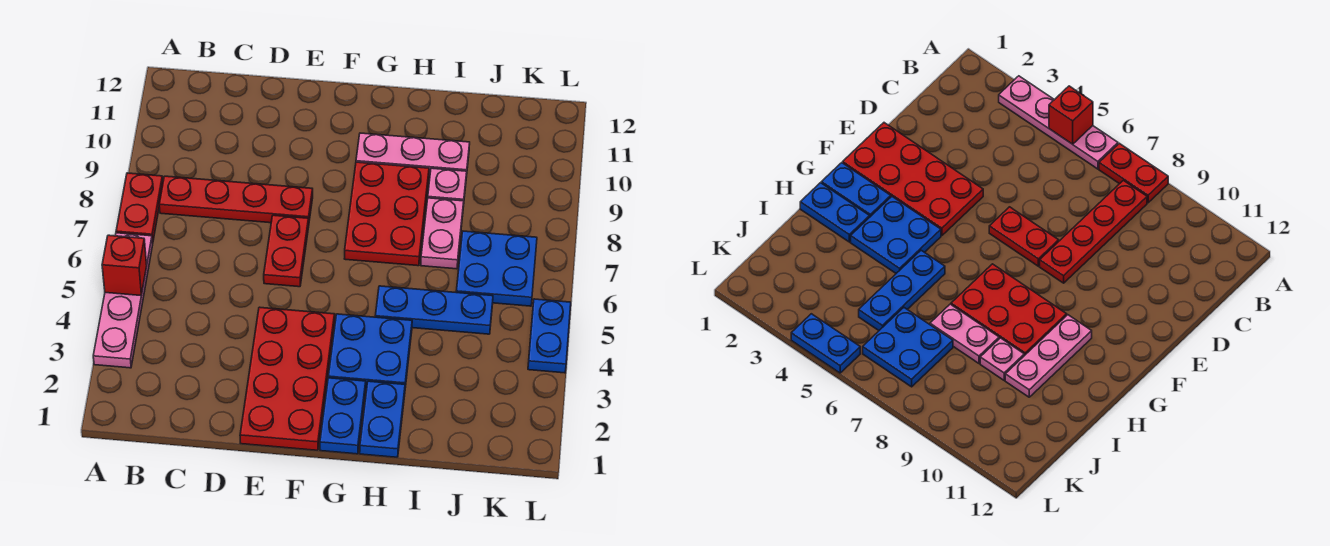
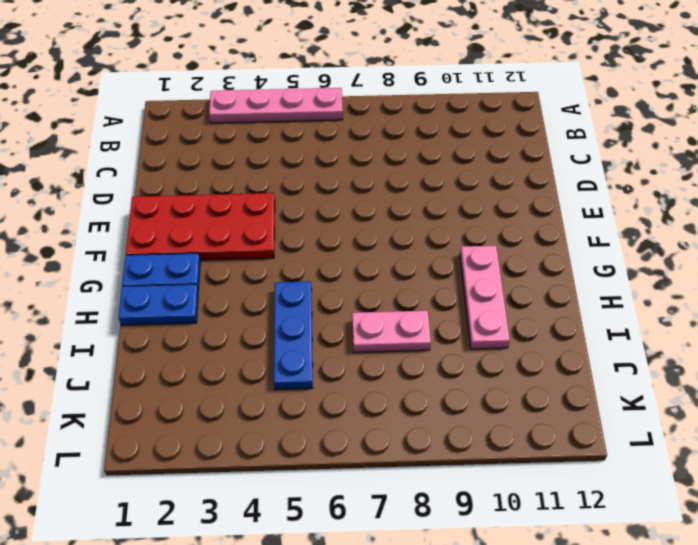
none -> red plate A7:A8 level 1
none -> red plate B8:E8 level 1
none -> red plate E6:E7 level 1

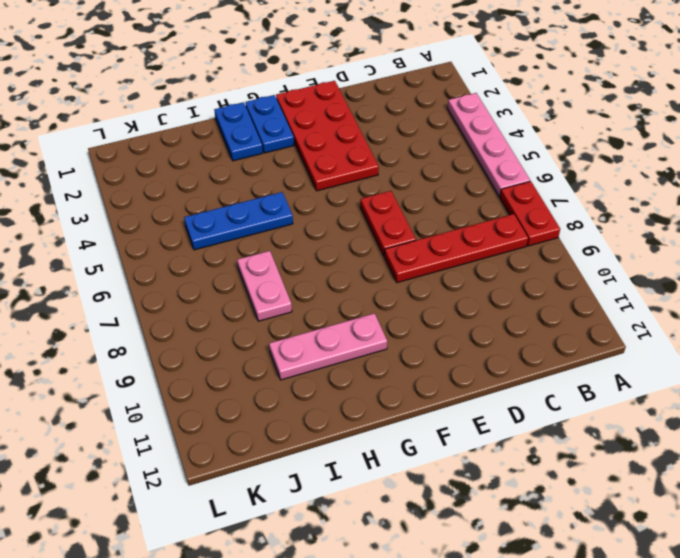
none -> blue plate G3:H4 level 1
none -> red plate G7:H9 level 1
none -> pink plate I9 level 1

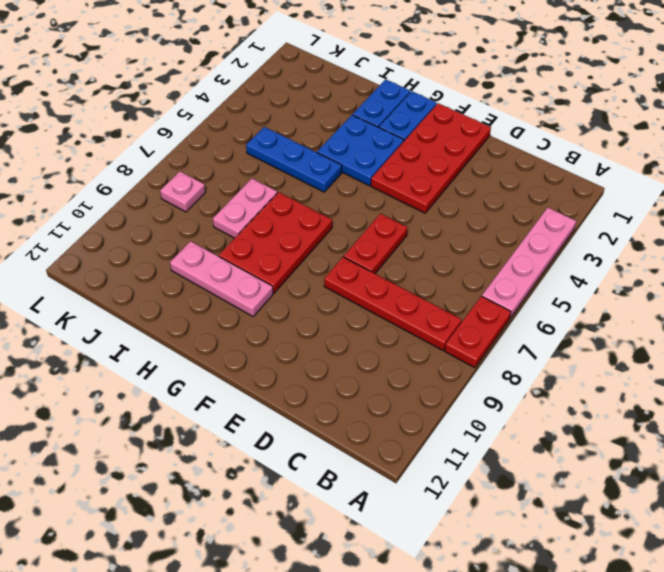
pink plate K8 level 1 -> pink plate I9 level 1
none -> blue plate J6:K7 level 1
none -> blue plate L4:L5 level 1
none -> red brick A5 level 2

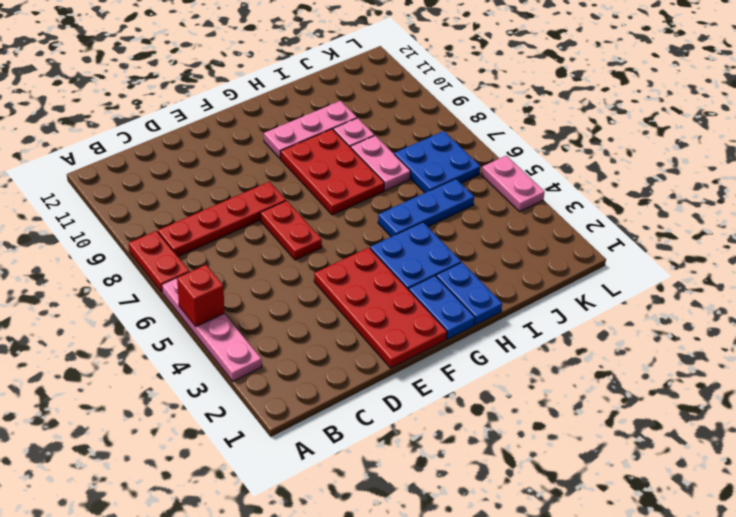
pink plate L4:L5 level 1 -> blue plate L4:L5 level 1

